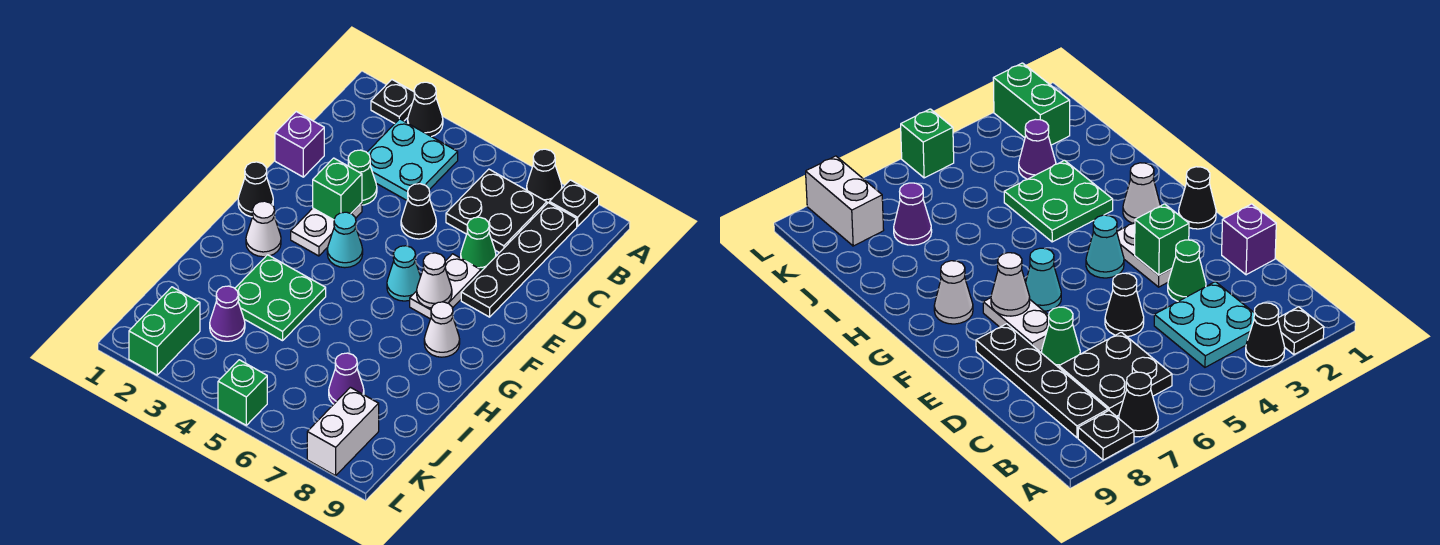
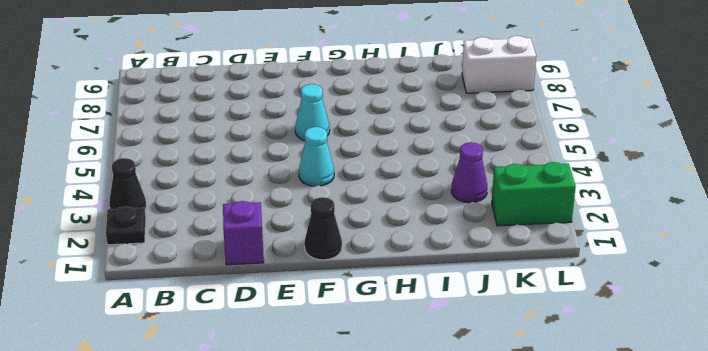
none -> black cone A7 level 1
none -> black plate A8 level 1
none -> cyan plate B3:C4 level 1

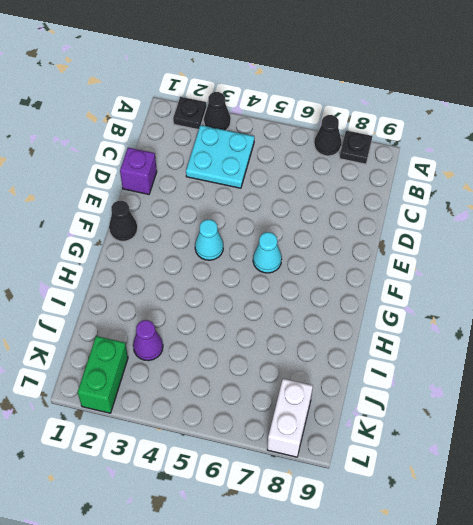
none -> black plate B6:C7 level 1
none -> black plate B8:E8 level 1
none -> green cone D3 level 1

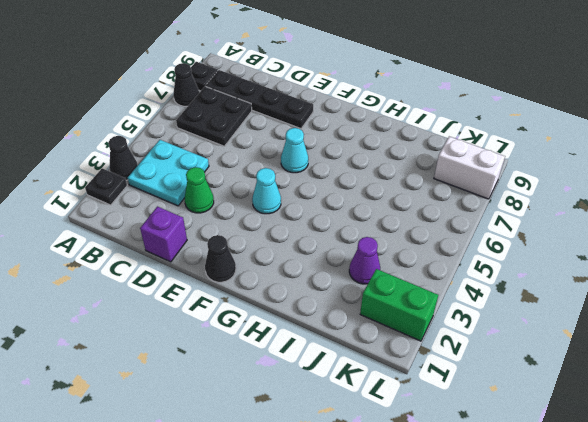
none -> black cone D5 level 1
none -> green cone D7 level 1
none -> white plate E3:F3 level 1

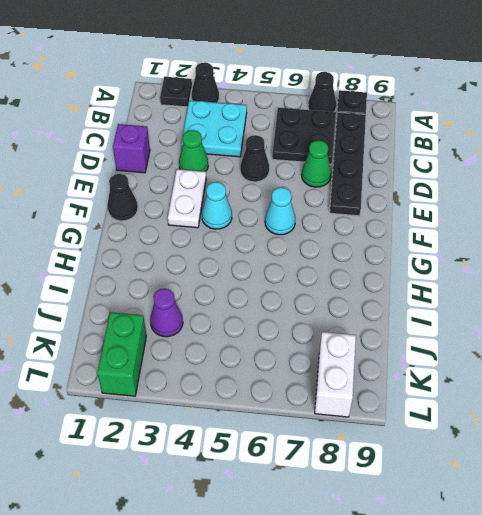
none -> white plate E7:F7 level 1
none -> white cone G2 level 1
none -> white cone G8 level 1

